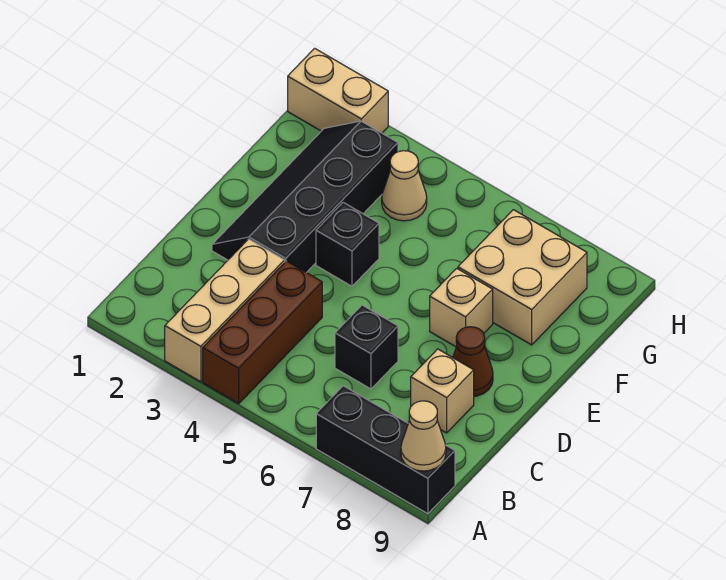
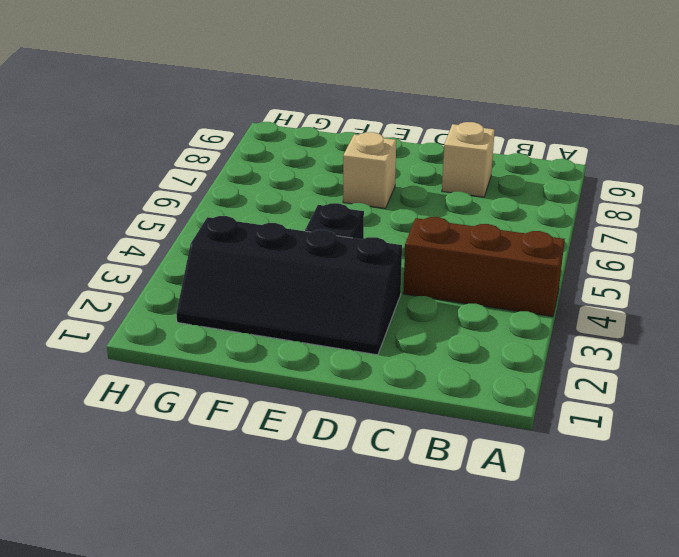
none -> tan brick A3:C3 level 1
none -> black brick A7:A9 level 1
none -> black brick C6 level 1

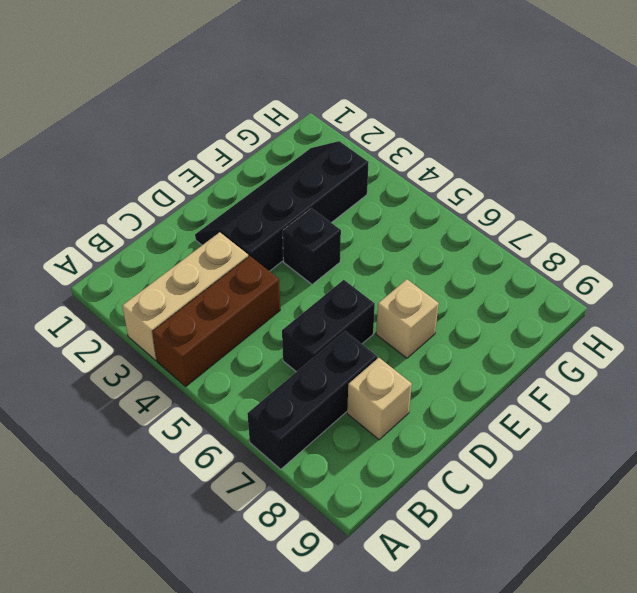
black brick A7:C7 level 1 -> black brick A7:A9 level 1
black brick C6:D6 level 1 -> black brick C6 level 1
none -> brown cone D8 level 1
none -> tan brick F7:G8 level 1
none -> tan cone G4 level 1

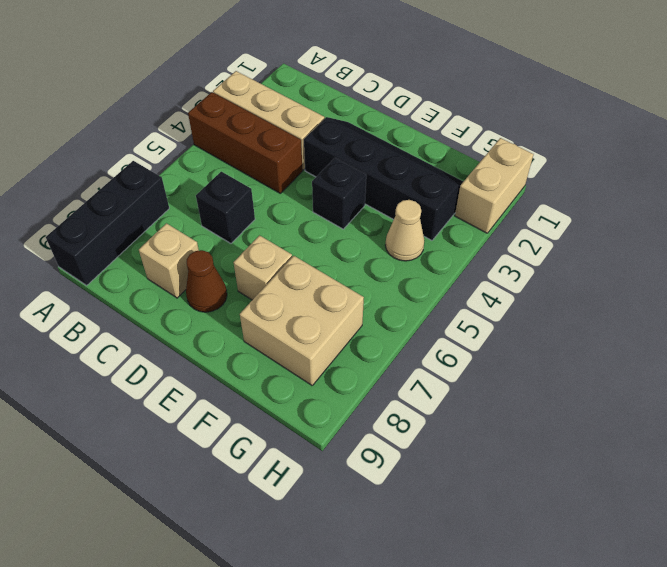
none -> tan cone A9 level 2

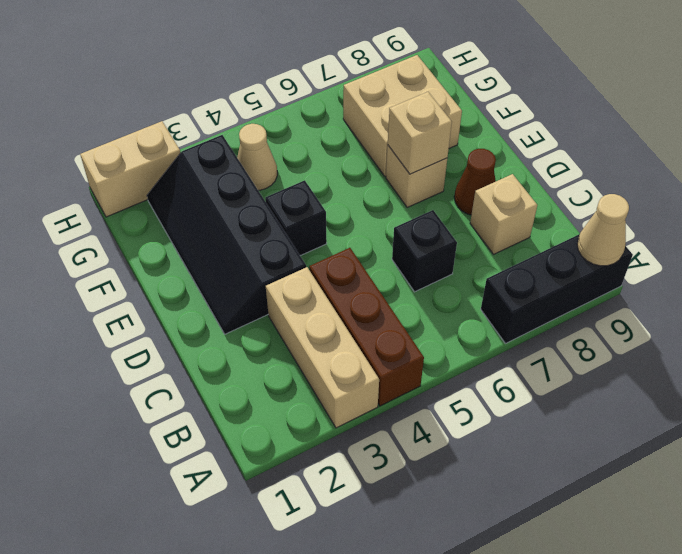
tan brick E7 level 2 -> none

